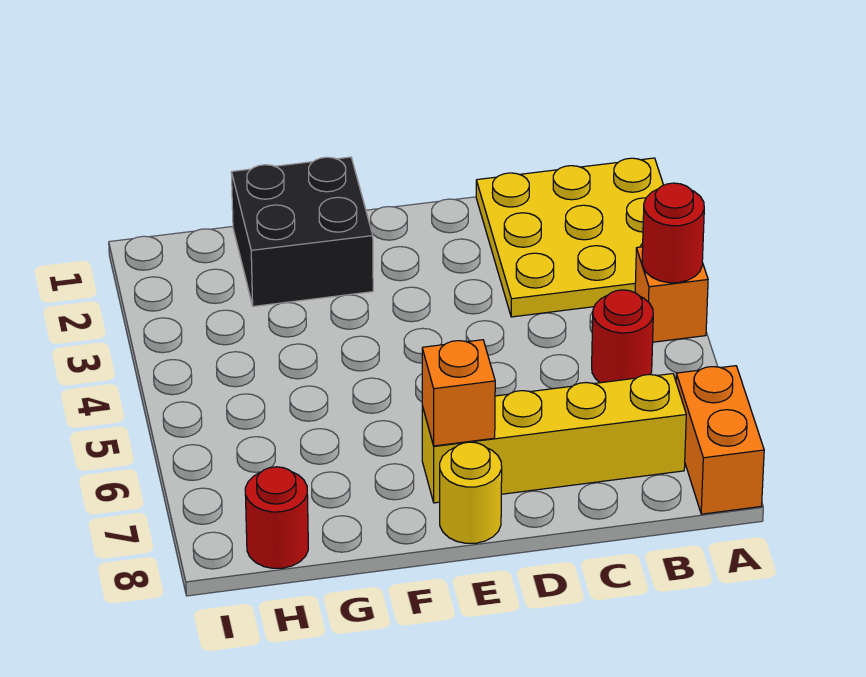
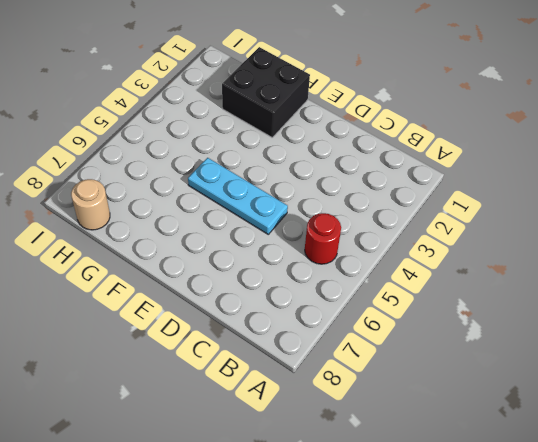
cyan plate D5:F5 level 1 -> none
tan round brick H8 level 1 -> red round brick H8 level 1
none -> yellow plate A1:C3 level 1
none -> orange brick A4 level 1

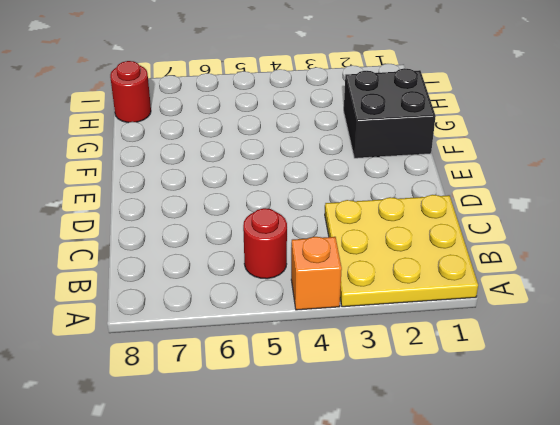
none -> orange brick A7:A8 level 1
none -> yellow brick B7:E7 level 1

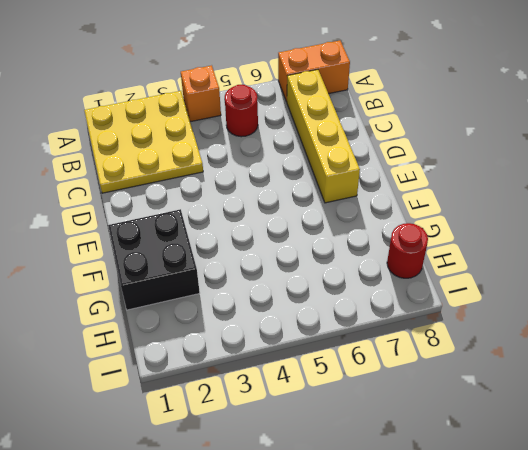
none -> yellow round brick E8 level 1
none -> red round brick A4 level 2

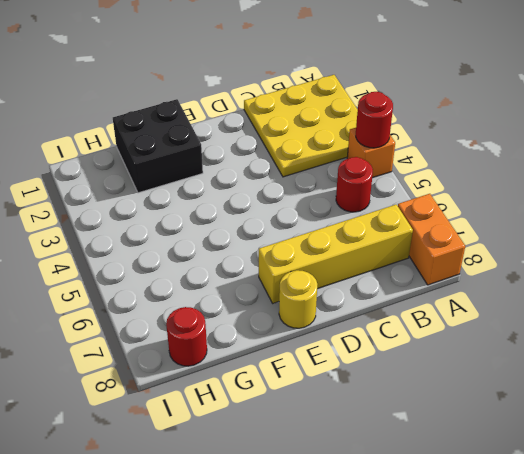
none -> orange brick E7 level 2

